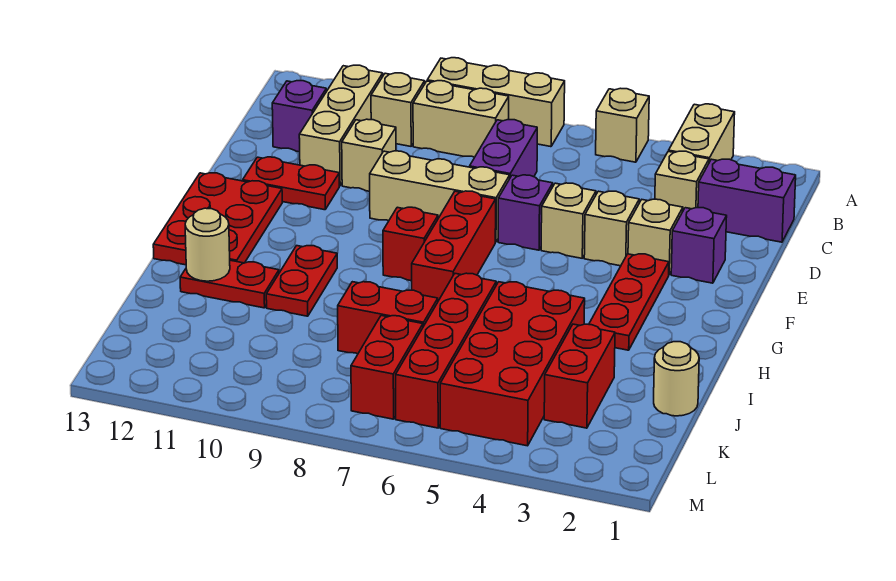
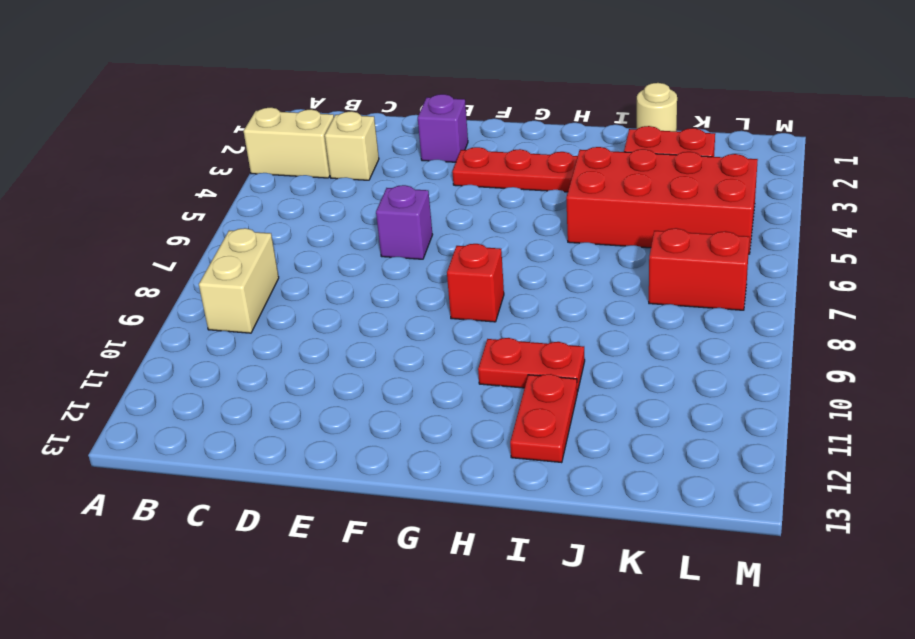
none -> tan brick A5 level 1
none -> tan brick A7:A9 level 1
none -> tan brick B10 level 1
none -> tan brick B11:D11 level 1

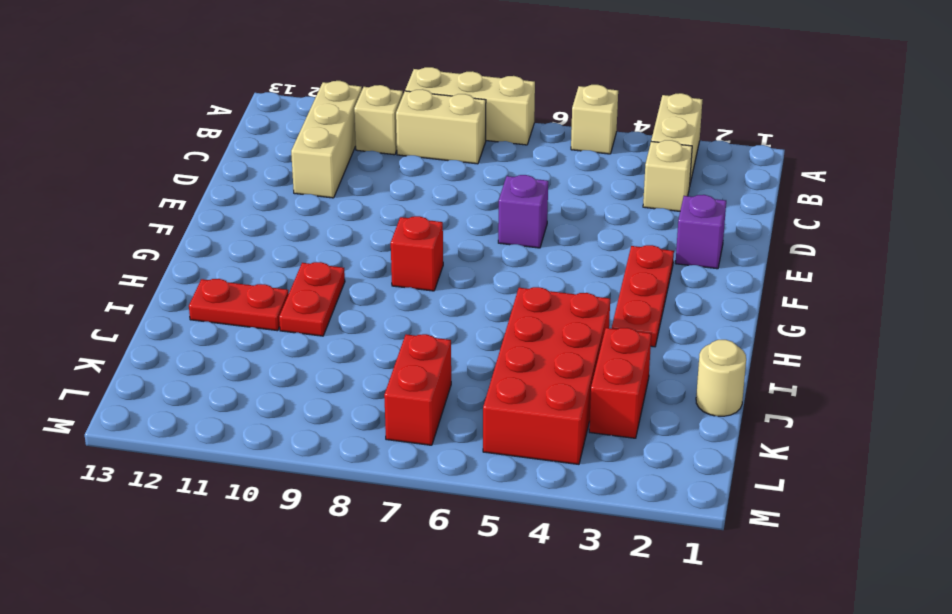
none -> purple brick C1:C2 level 1
none -> purple brick C7:D7 level 1
none -> purple brick C12 level 1
none -> tan brick D10 level 1

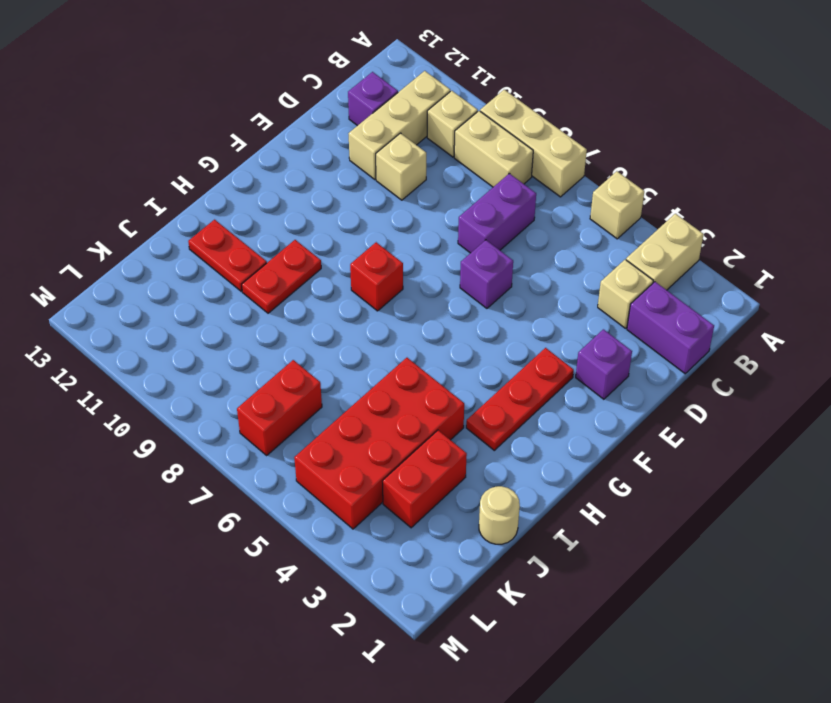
none -> tan brick E3 level 1
none -> tan brick E4 level 1
none -> tan brick E5 level 1
none -> tan brick E7:E9 level 1

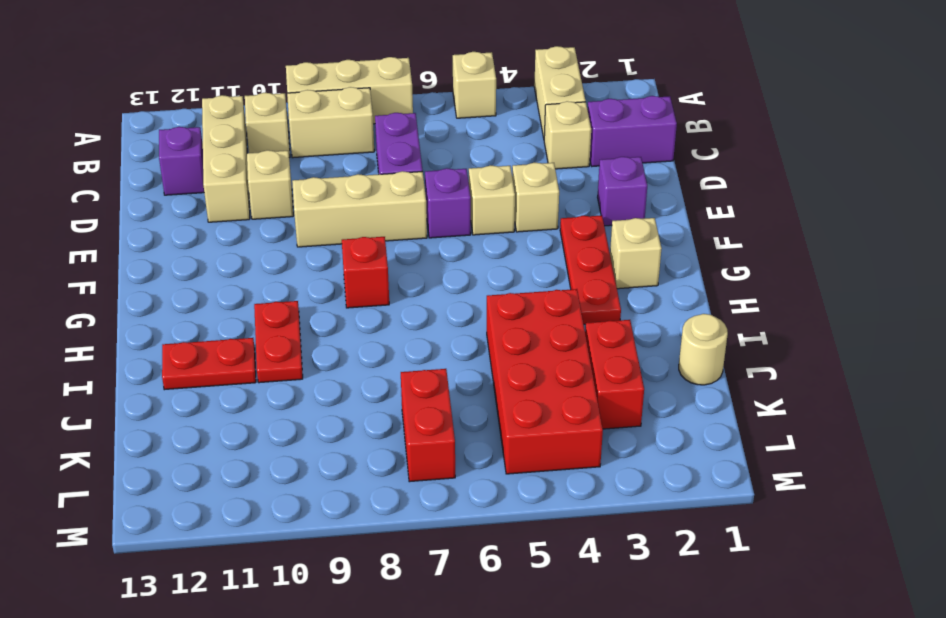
tan brick G2 level 1 -> tan brick E3 level 1
none -> red plate E11:E12 level 1
none -> red brick F7:H7 level 1
none -> red plate F12:H13 level 1
none -> red brick I6:L6 level 1

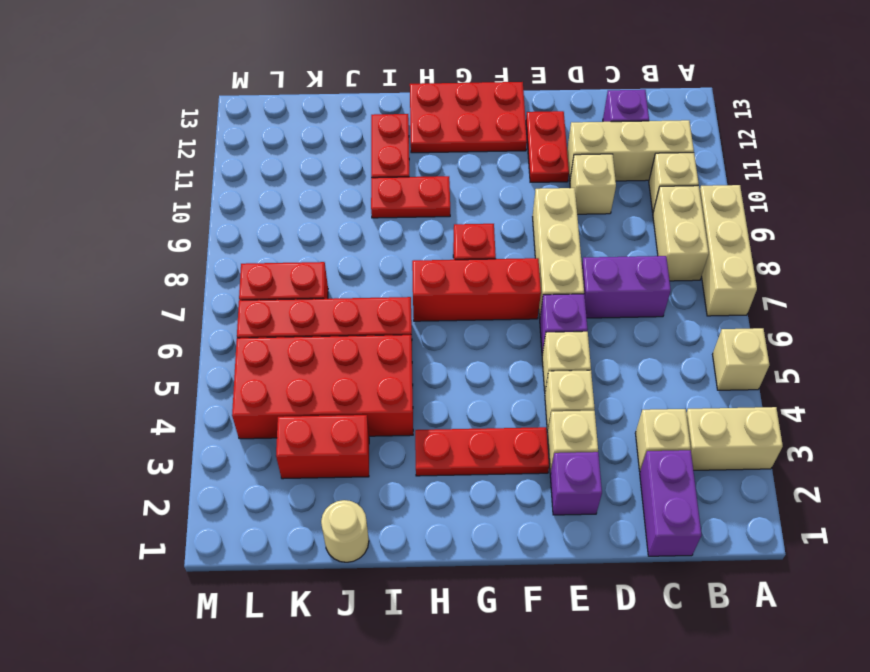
none -> red brick J7:J8 level 1
none -> tan round brick I12 level 2

